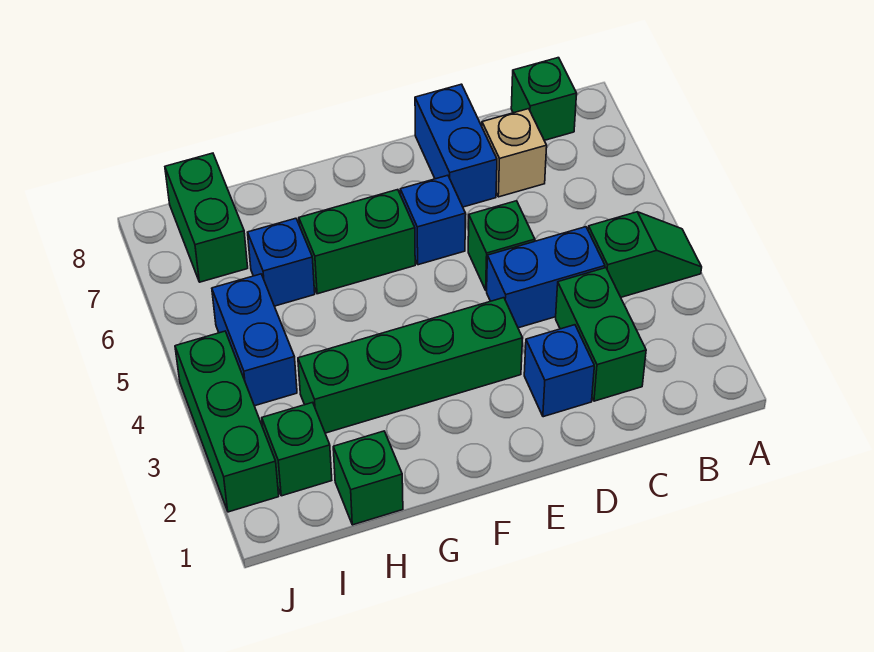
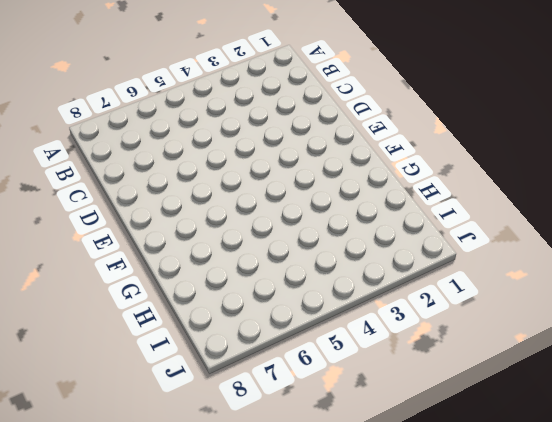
none -> green slope A4:B4 level 1 top B
none -> green brick B8 level 1
none -> green brick C2:C3 level 1

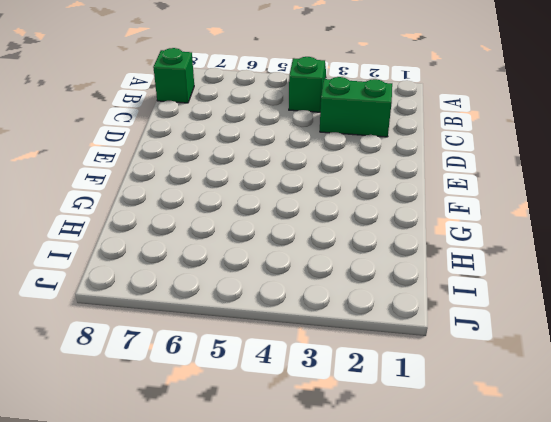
none -> blue brick C4:D4 level 1
none -> tan brick C7 level 1
none -> blue brick D2 level 1

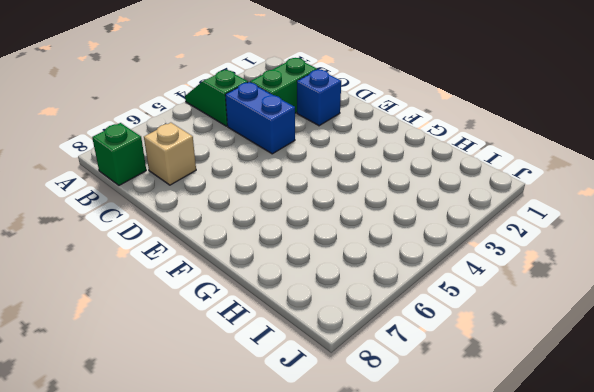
none -> green brick D5 level 1
none -> blue brick D7:D8 level 1
none -> green brick E3:H3 level 1

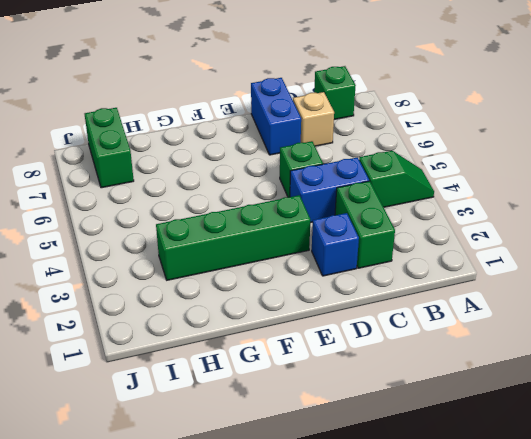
none -> blue brick E6 level 1
none -> green brick F6:G6 level 1
none -> green brick H1 level 1

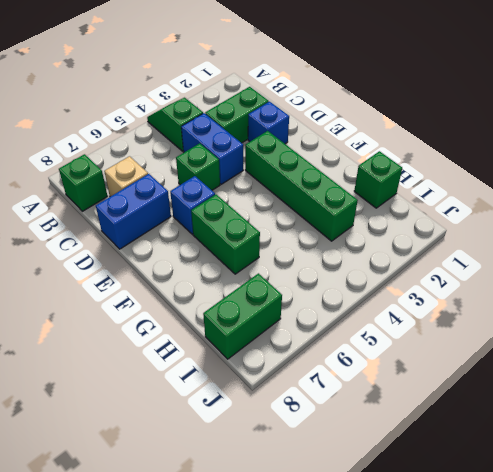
none -> blue brick H6 level 1
none -> green brick I2 level 1
none -> blue brick I4:I5 level 1

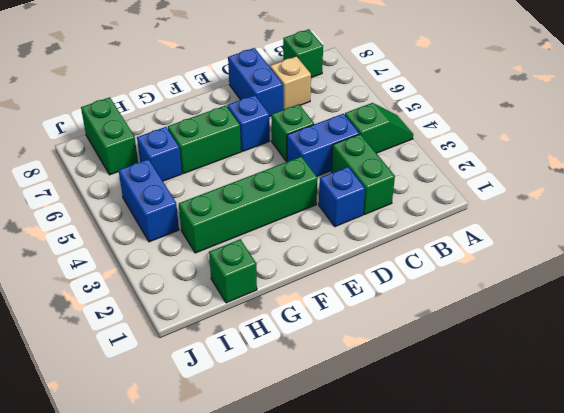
none -> green brick I2 level 1
none -> green brick J2:J4 level 1

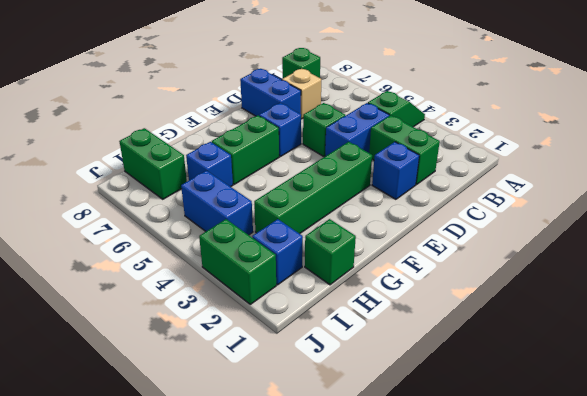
blue brick I2 level 1 -> green brick I2 level 1
green brick J2:J3 level 1 -> green brick J2:J4 level 1

